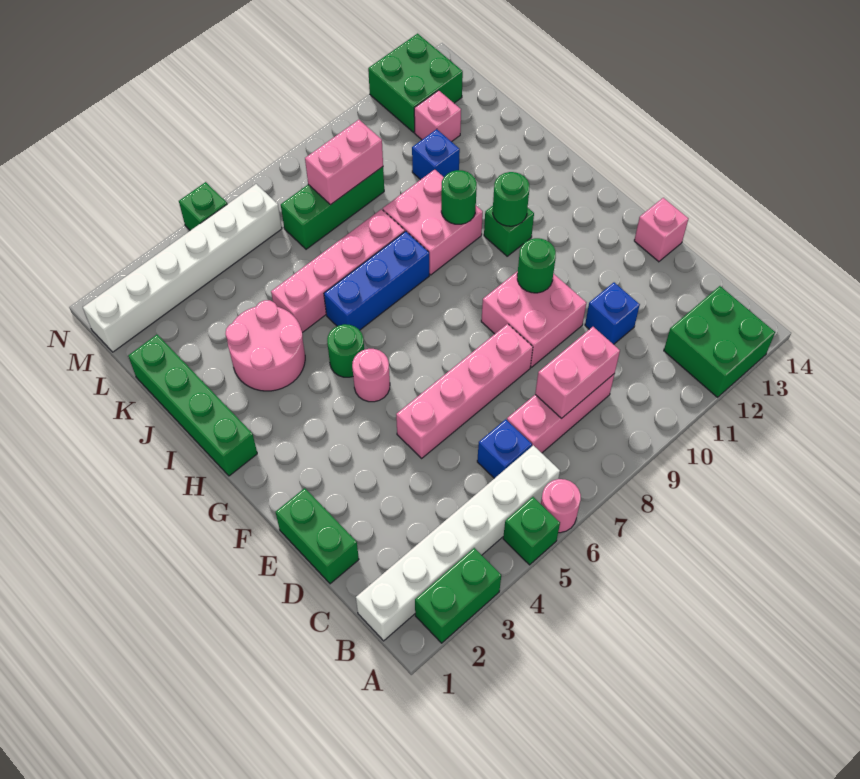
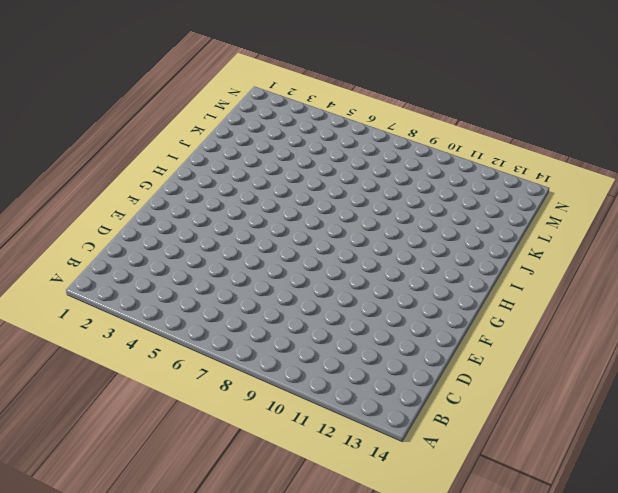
none -> green brick A2:A3 level 1
none -> green brick A5 level 1
none -> pink round brick A6 level 1
none -> green brick A12:B13 level 1

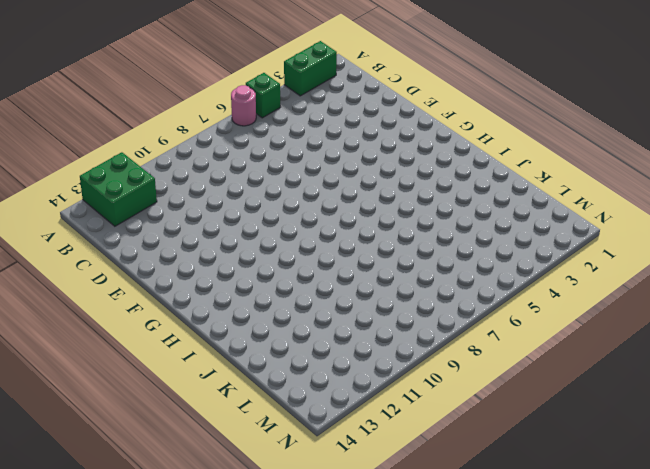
none -> white brick B1:B6 level 1
none -> blue brick C6 level 1
none -> pink brick C7:C9 level 1
none -> green brick D1:E1 level 1

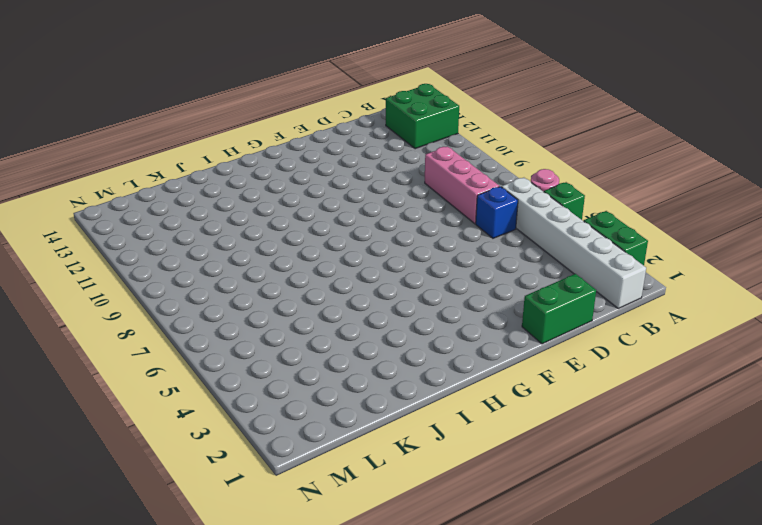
none -> blue brick D11 level 1
none -> pink brick E5:E8 level 1
none -> pink brick E9:F10 level 1
none -> pink brick E14 level 1

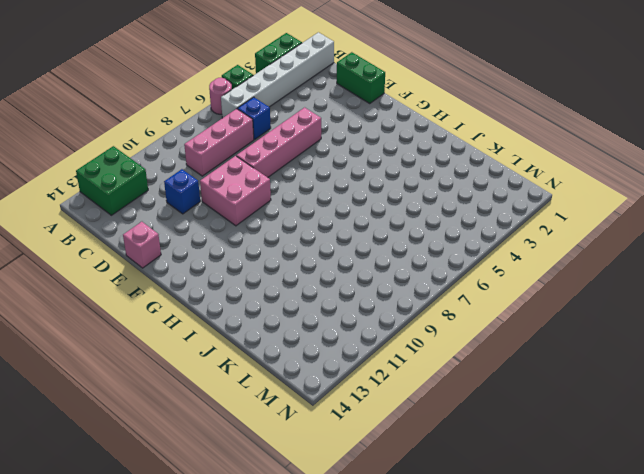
none -> pink round brick G5 level 1
none -> green brick H1:K1 level 1
none -> green round brick H5 level 1
none -> green brick H11 level 1

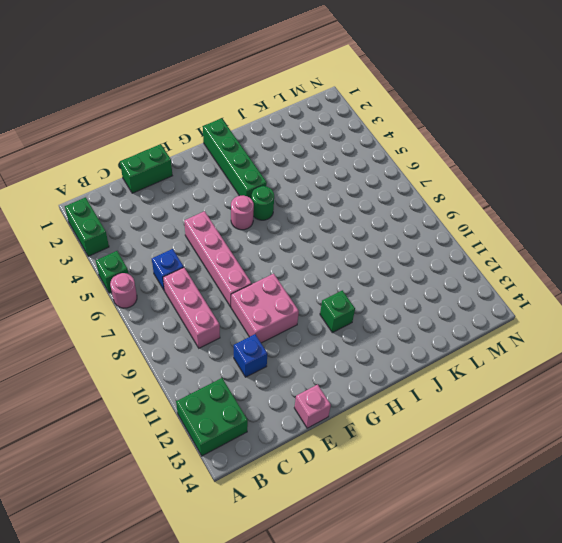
green brick H1:H4 level 1 -> green brick H1:K1 level 1
none -> white brick B1:B6 level 1
none -> pink round brick I3:J4 level 1
none -> blue brick I6:I8 level 1
none -> pink brick I9:J10 level 1

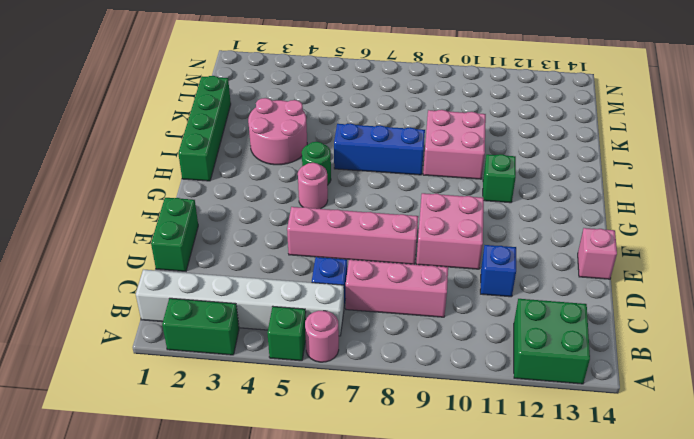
none -> pink brick J5:J8 level 1
none -> blue brick K11 level 1
none -> green brick L7:L9 level 1
none -> pink brick L12 level 1

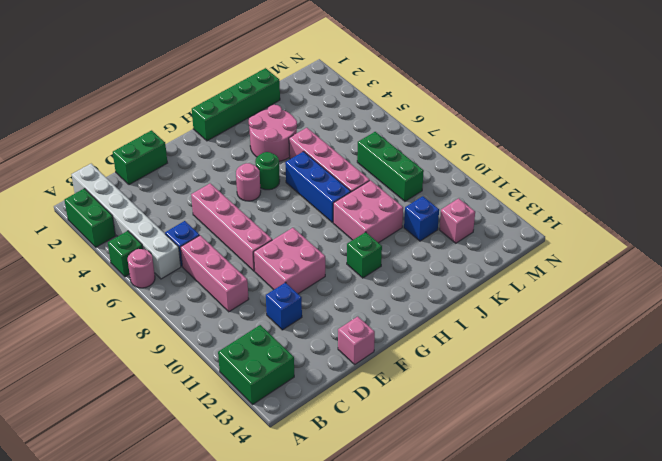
none -> white brick M1:M6 level 1
none -> green brick M12:N13 level 1
none -> green brick N5 level 1
none -> pink brick C8:C9 level 2

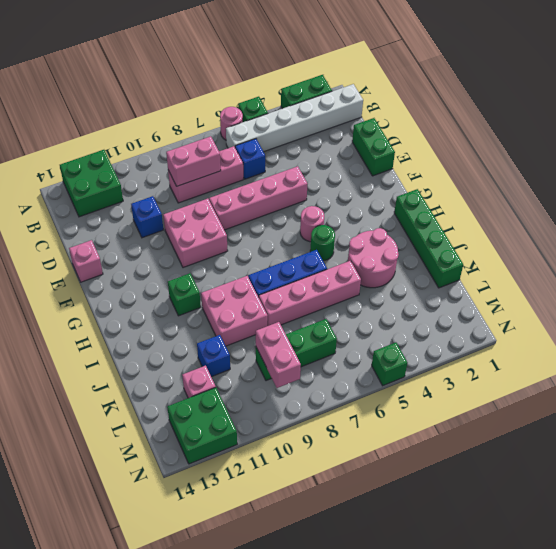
pink brick L9:M9 level 2 -> pink brick L8:L9 level 2
none -> white brick M1:M6 level 1
none -> green round brick F10 level 2
none -> green round brick H11 level 2
none -> green round brick I10 level 2

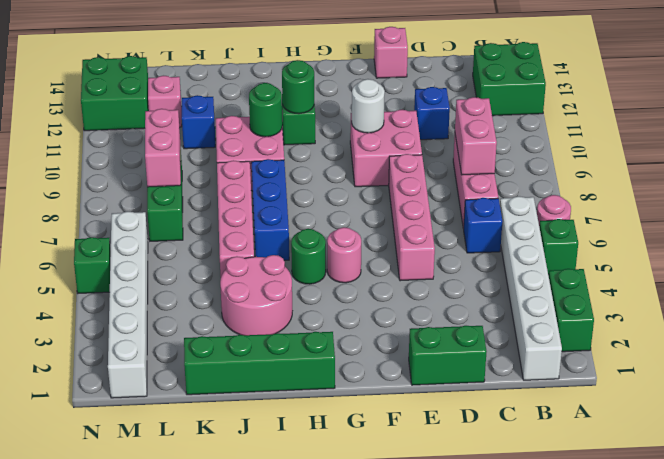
white round brick F10 level 2 -> green round brick F10 level 2

